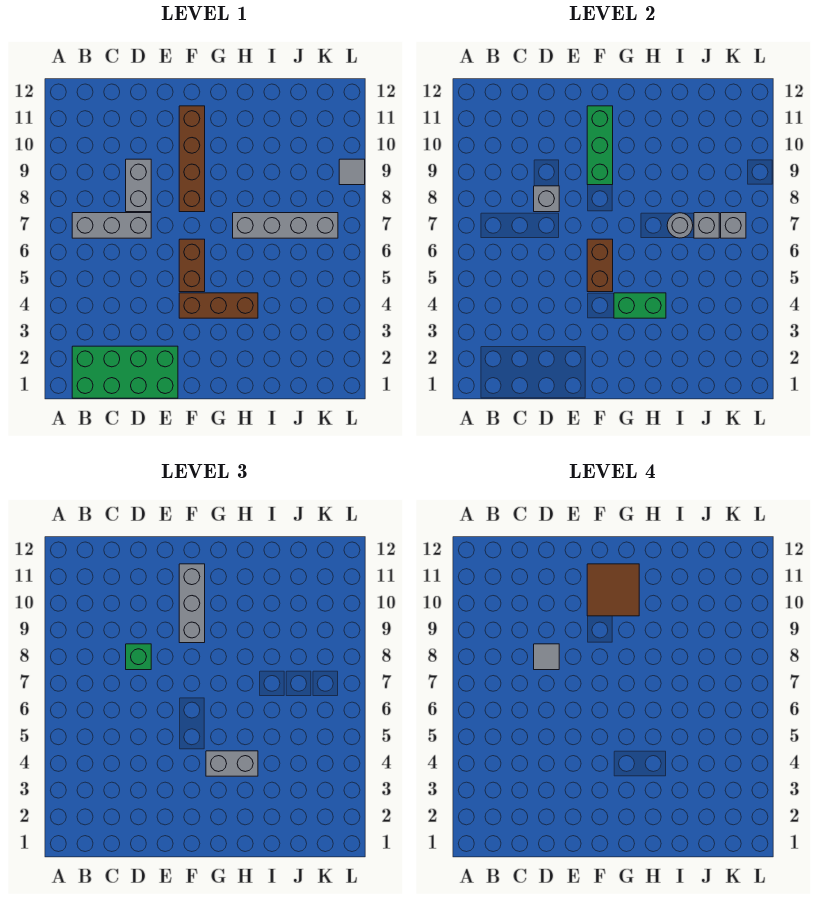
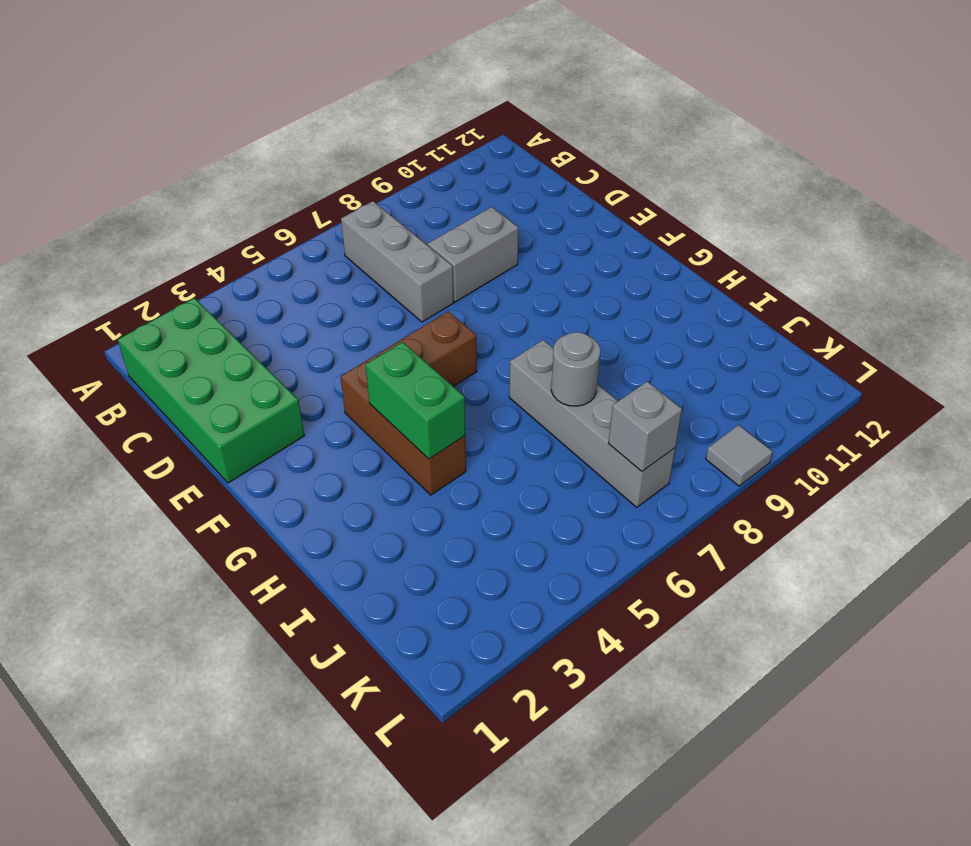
none -> brown brick F8:F11 level 1
none -> grey brick D8 level 2
none -> brown brick F5:F6 level 2

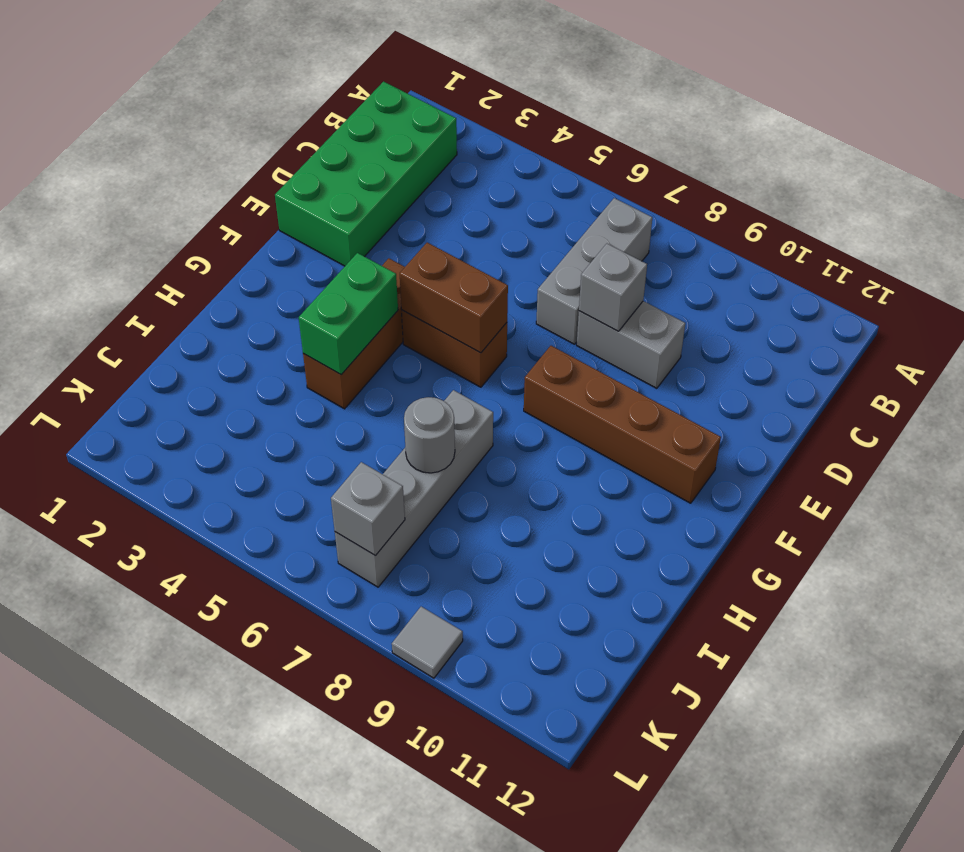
none -> green brick F9:F11 level 2
none -> grey brick J7 level 2
none -> green brick D8 level 3

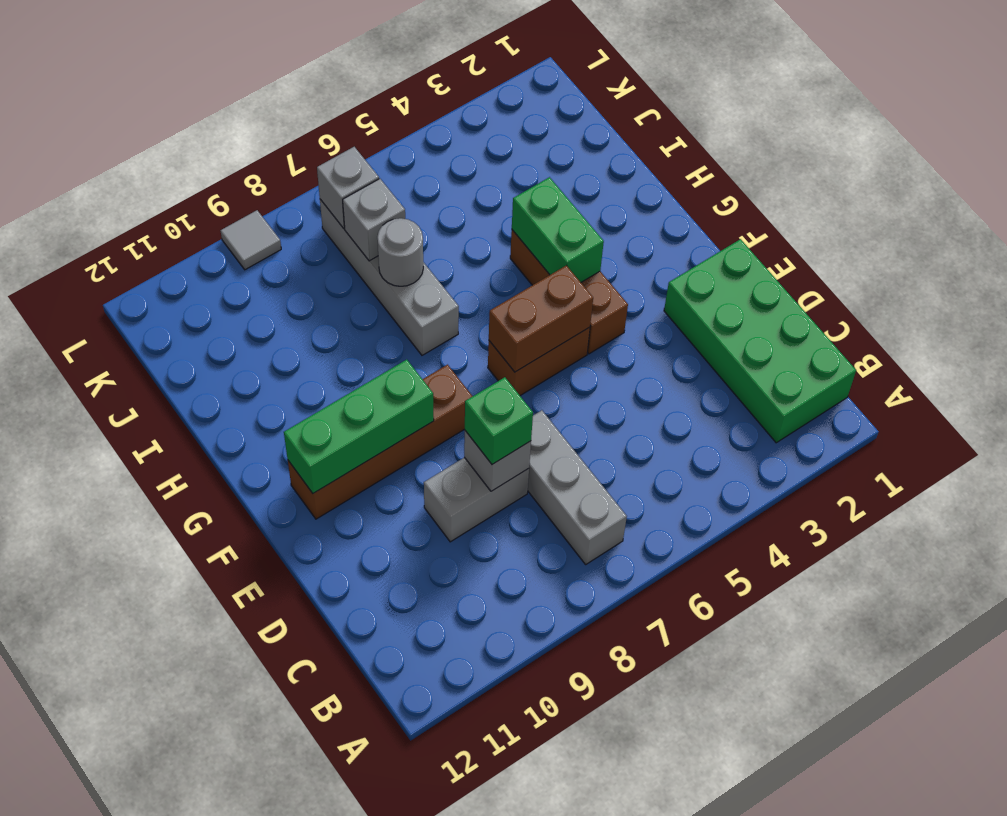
none -> grey brick F9:F11 level 3
none -> grey brick G4:H4 level 3
none -> grey tile D8 level 4

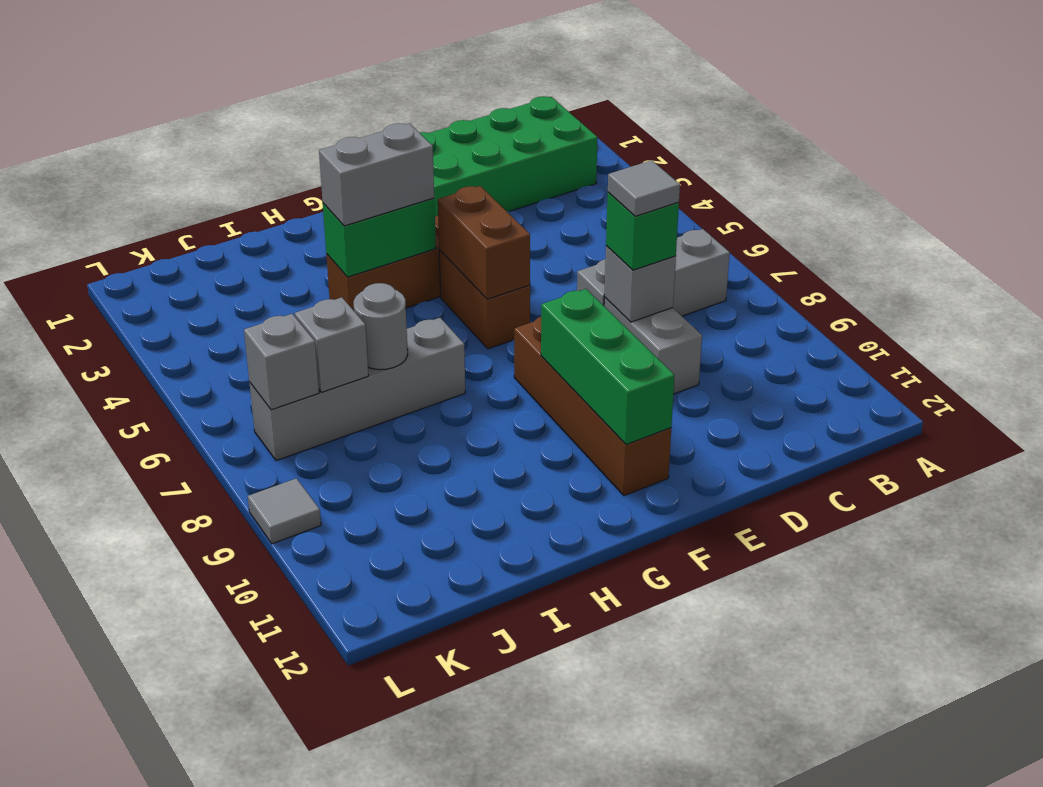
none -> grey brick F9:F11 level 3
none -> brown tile F10:G11 level 4

